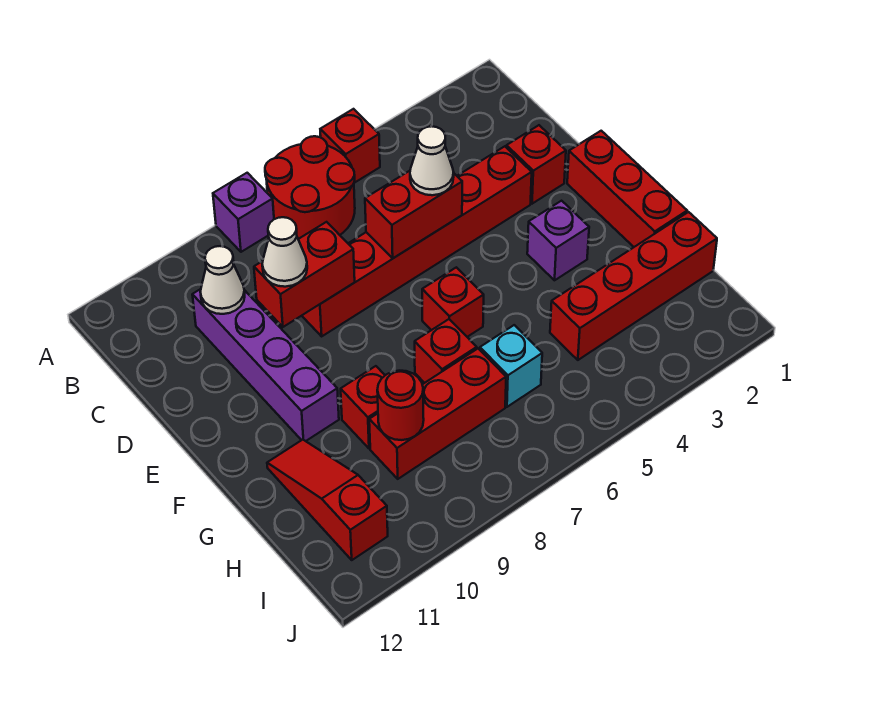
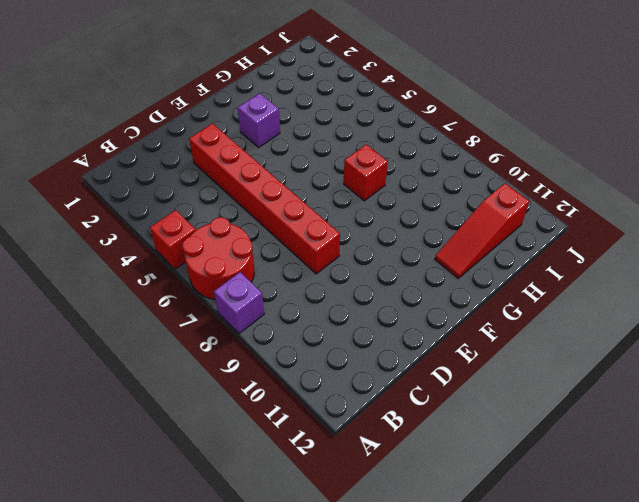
none -> purple brick C10:F10 level 1
none -> red brick D2 level 1
none -> red brick E1:G1 level 1

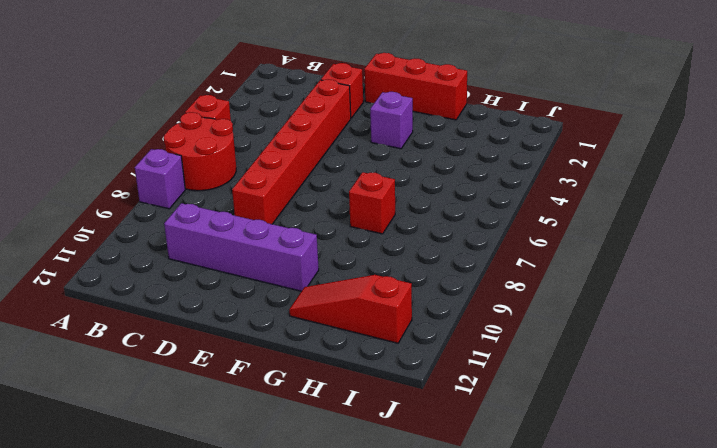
none -> red brick F6 level 1
none -> red brick G9 level 1
none -> red brick H1:H4 level 1

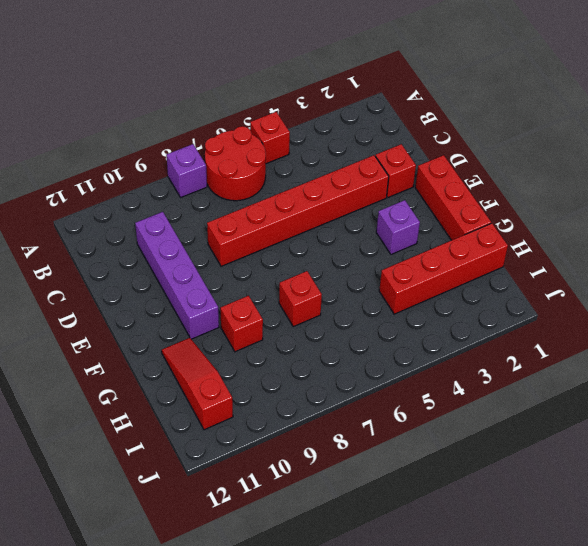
none -> red brick F6 level 1
none -> cyan brick H6 level 1
none -> red brick H7:H9 level 1

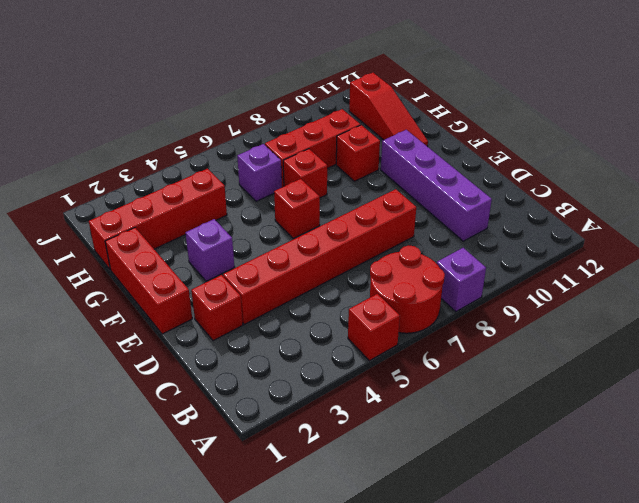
purple brick H6 level 1 -> cyan brick H6 level 1
none -> white cone C10 level 2
none -> red brick D5:D6 level 2
none -> red brick D8:D9 level 2

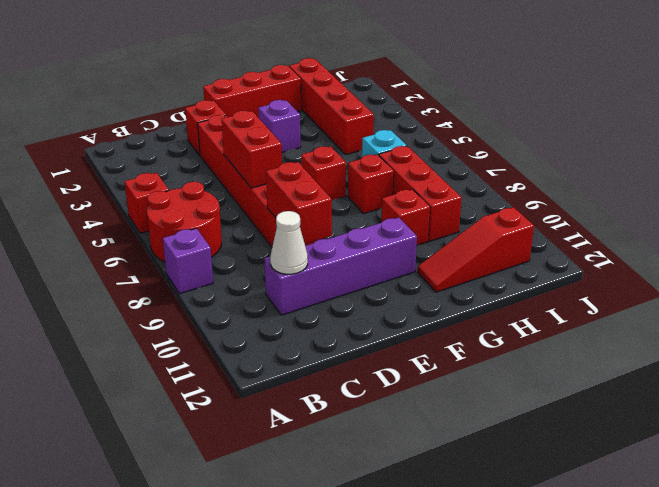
none -> red round brick H9 level 2
none -> white cone D5 level 3
none -> white cone D9 level 3

